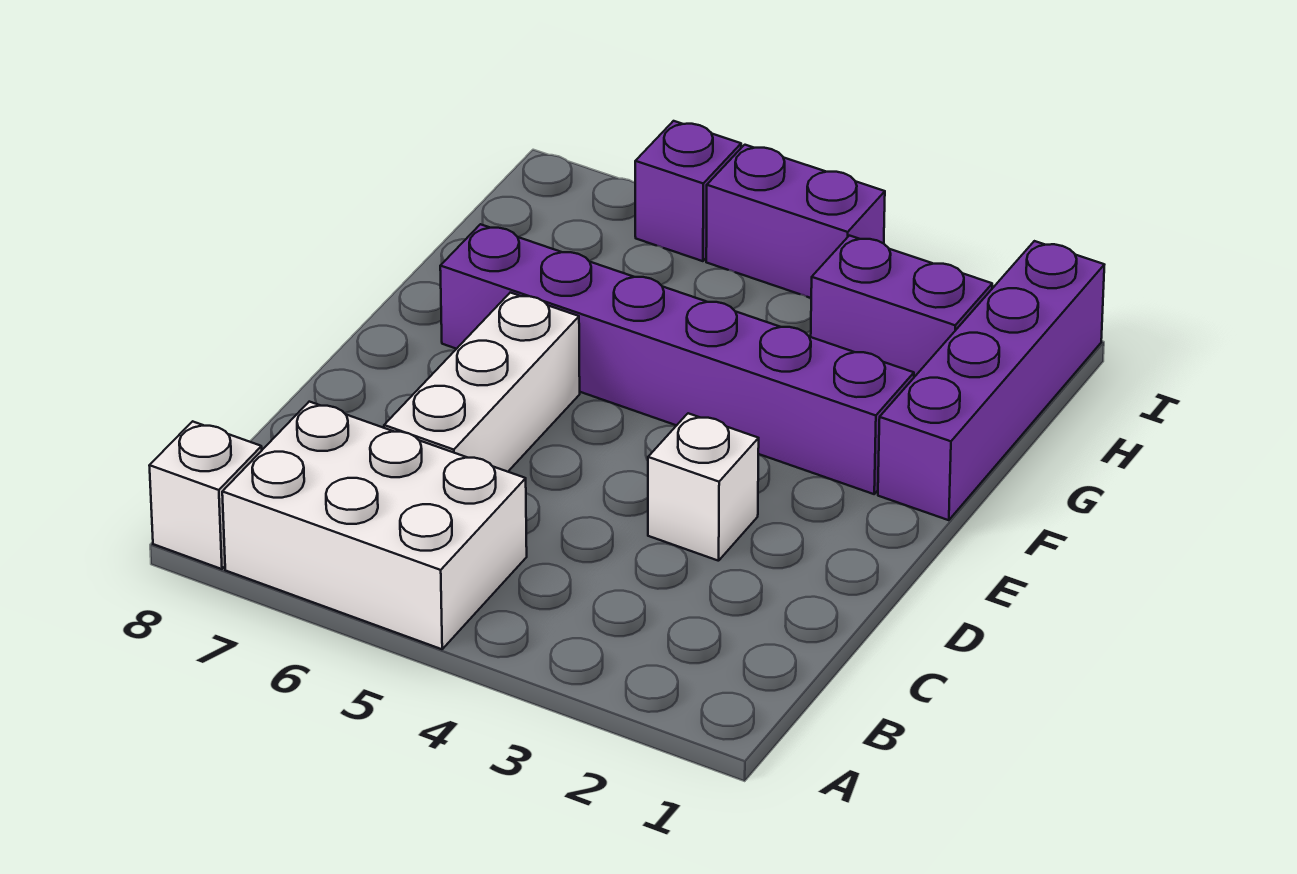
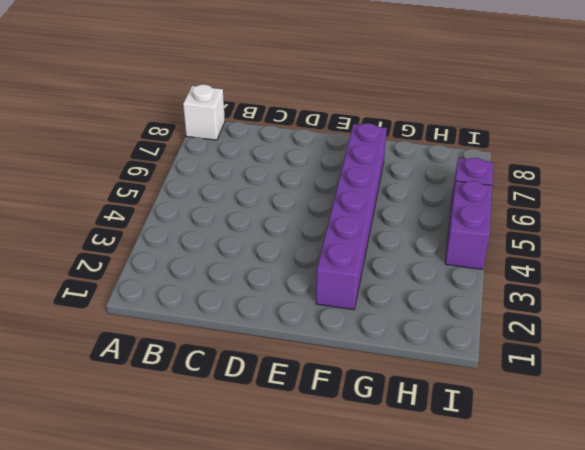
none -> white brick A5:B7 level 1
none -> white brick C6:E6 level 1

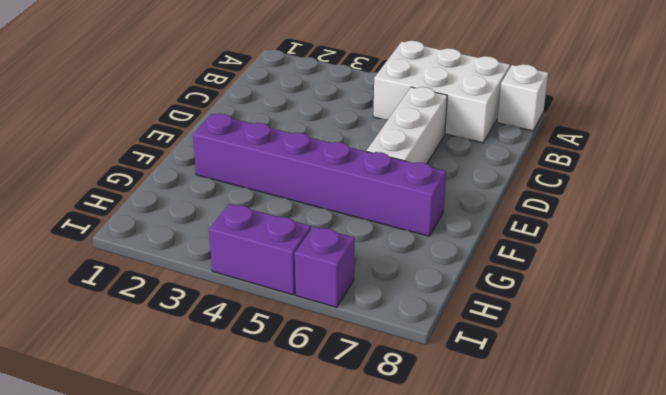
none -> white brick D3 level 1
none -> purple brick F1:I1 level 1

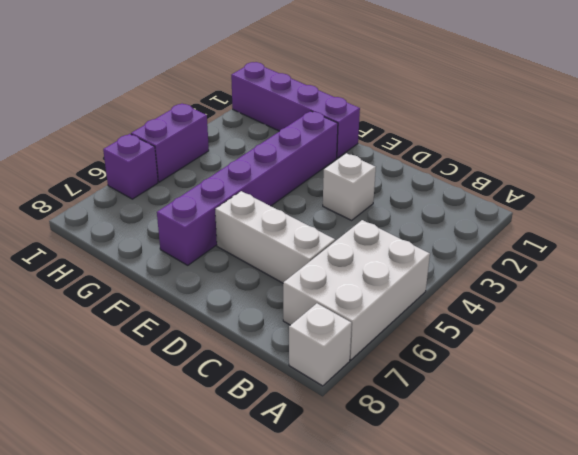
none -> purple brick H2:H3 level 1

